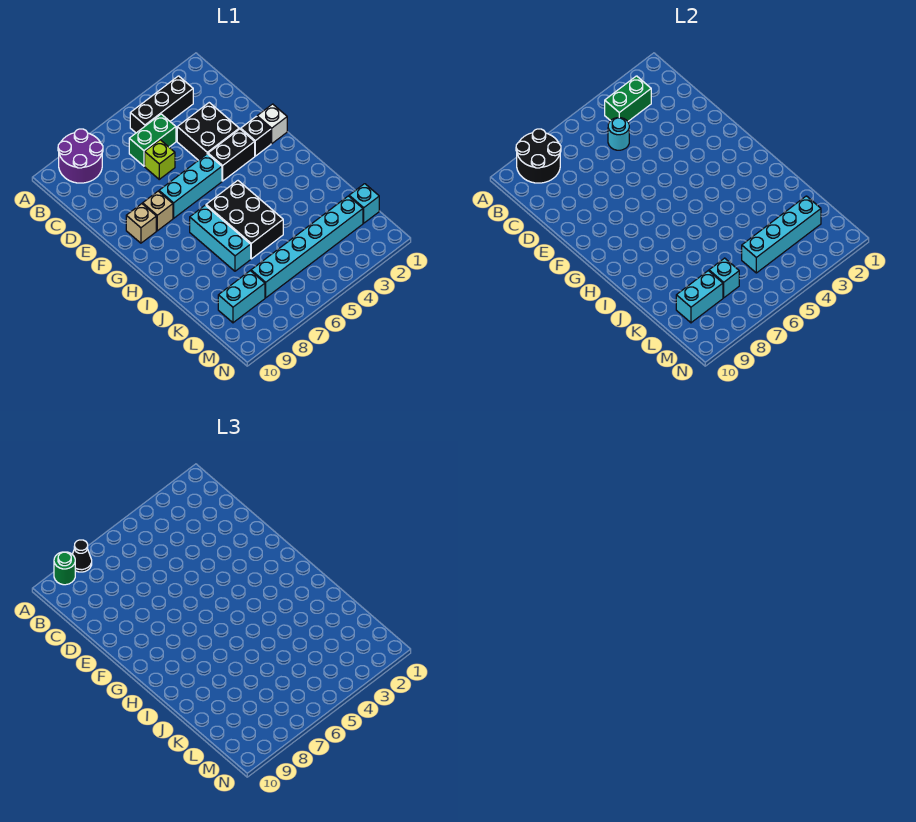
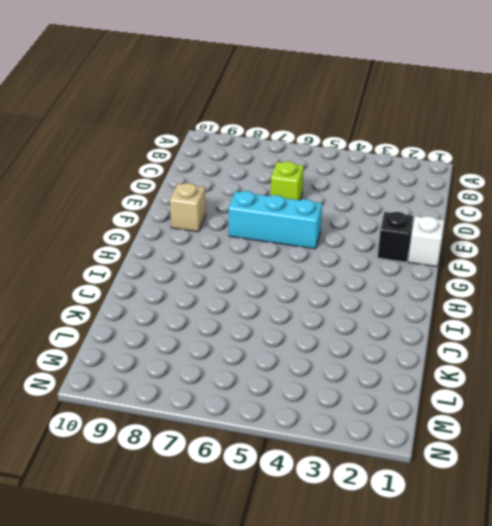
none -> purple round brick A8:B9 level 1
none -> black brick B3:B5 level 1
none -> green brick C5:C6 level 1

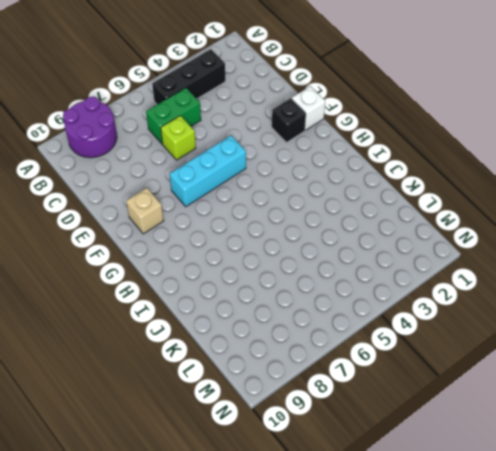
none -> black brick D3:E4 level 1
none -> black brick F3:F4 level 1
none -> tan brick F8 level 1

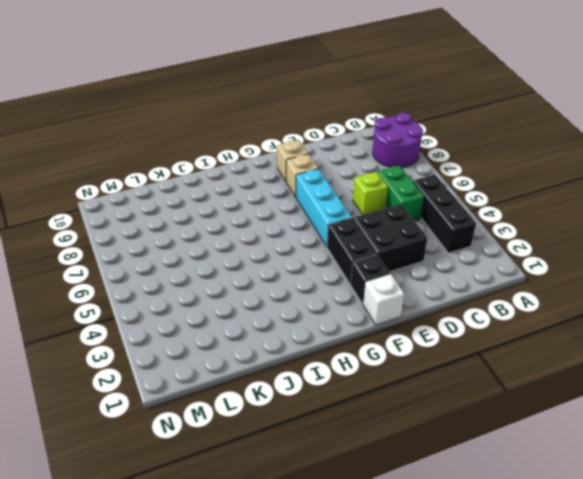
none -> black brick H5:J6 level 1
none -> cyan brick H7:J7 level 1
none -> cyan brick L1 level 1

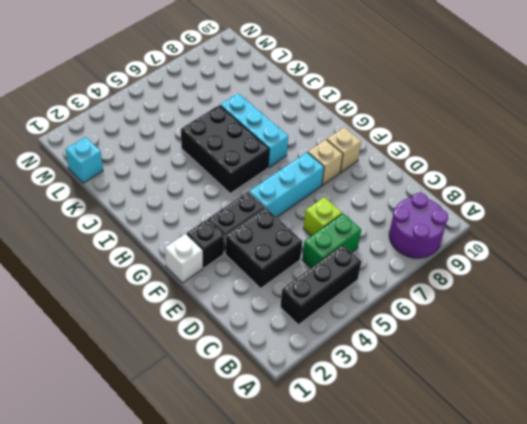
none -> cyan brick L2:L7 level 1
none -> cyan brick L8:L9 level 1
none -> black round brick A8:B9 level 2

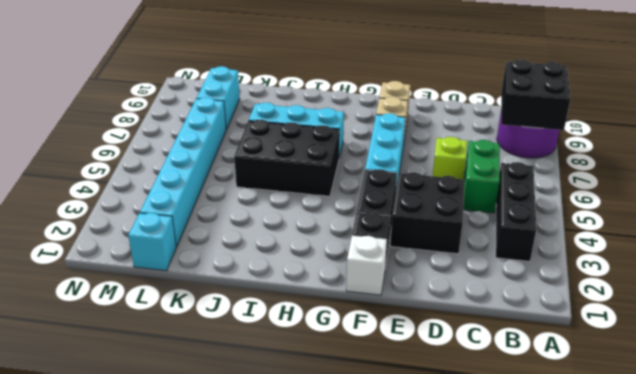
black brick A8:B9 level 2 -> black round brick A8:B9 level 2
none -> green brick B3:B4 level 2
none -> cyan round brick C5 level 2
none -> cyan brick L2:L5 level 2

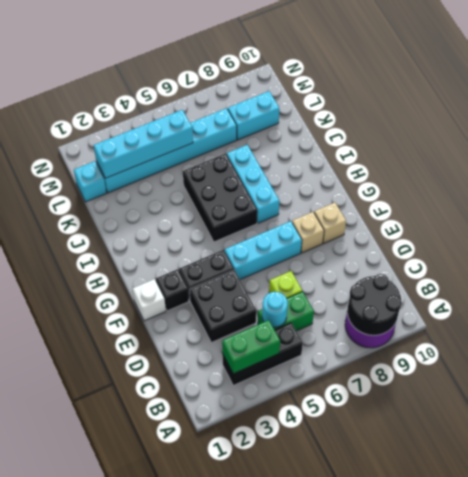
none -> cyan brick L7 level 2
none -> cyan brick L8:L9 level 2
none -> black cone A8 level 3

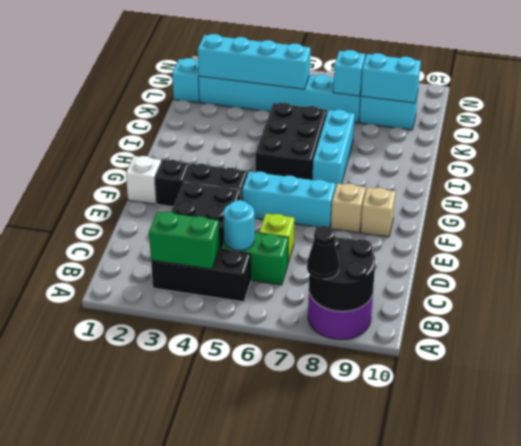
none -> green round brick A9 level 3

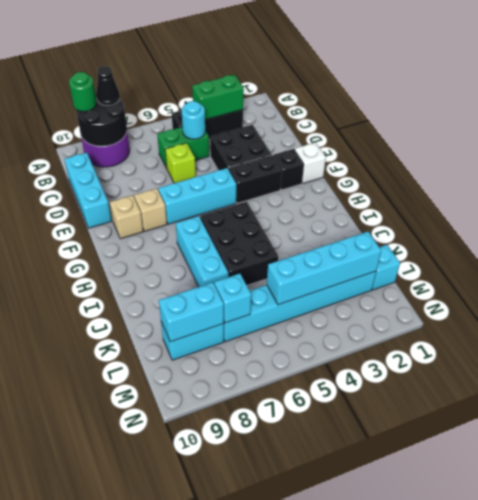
cyan brick C10:E10 level 1 -> none

